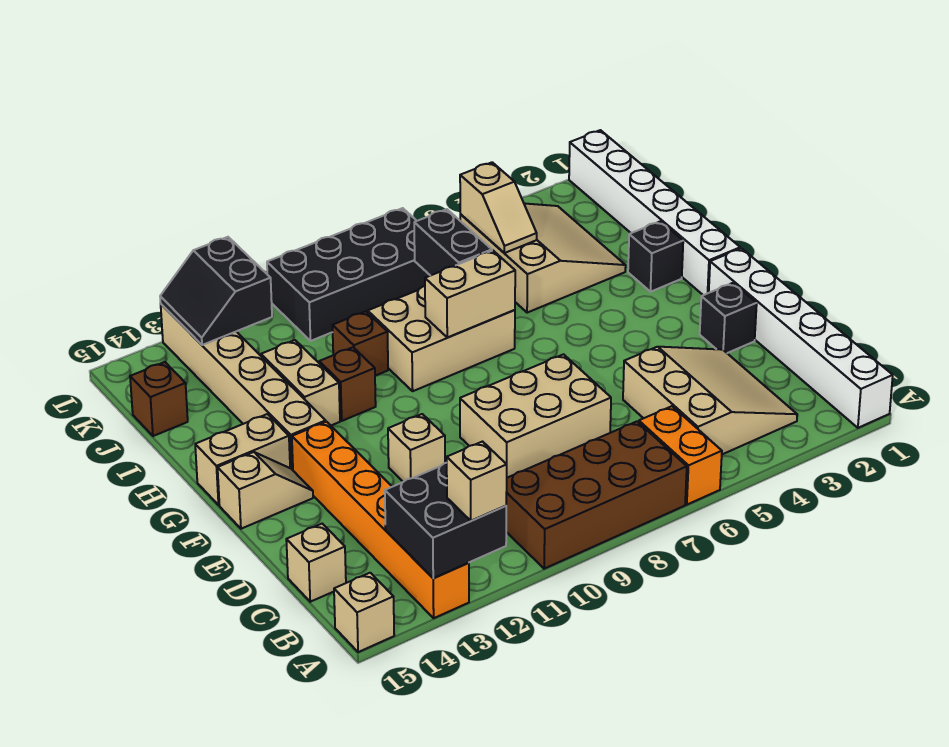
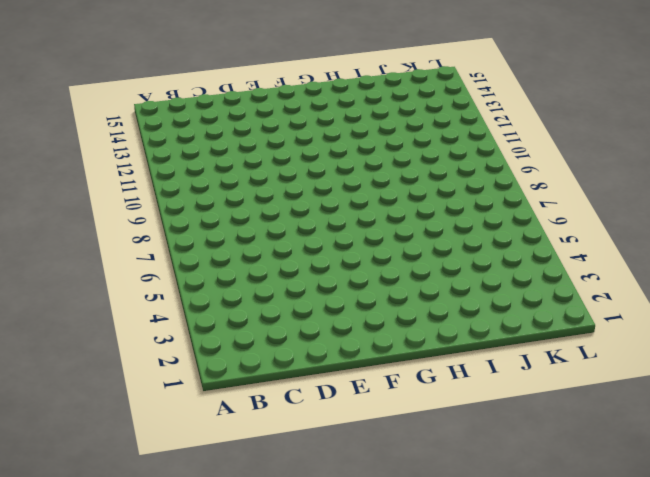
none -> white brick A1:F1 level 1
none -> orange brick A6:B6 level 1
none -> brown brick A7:B10 level 1

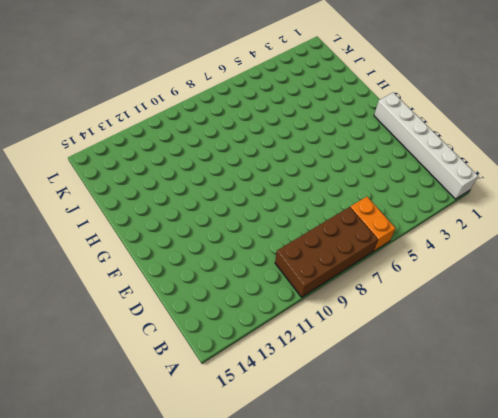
none -> orange brick A13:F13 level 1
none -> tan brick A15 level 1
none -> tan slope B3:D5 level 1 top 5

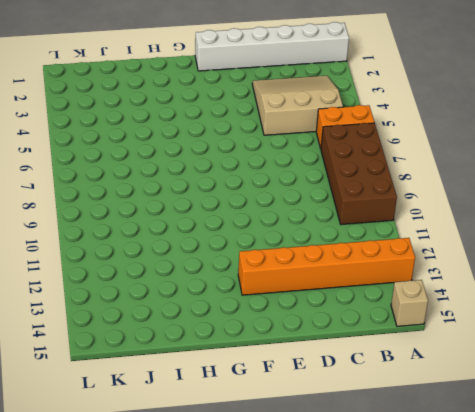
none -> tan brick C15 level 1
none -> tan brick D7:E9 level 1
none -> black brick E2 level 1

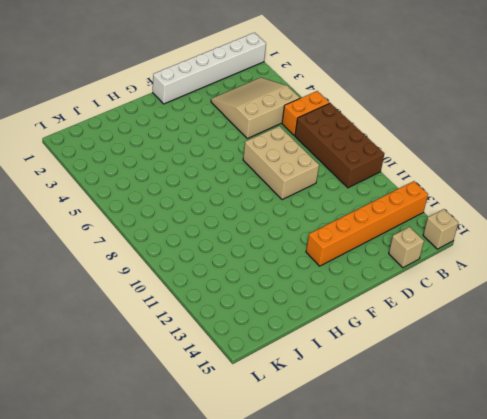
none -> black brick E2 level 1
none -> tan brick E11 level 1
none -> tan slope F14:F15 level 1 top 15

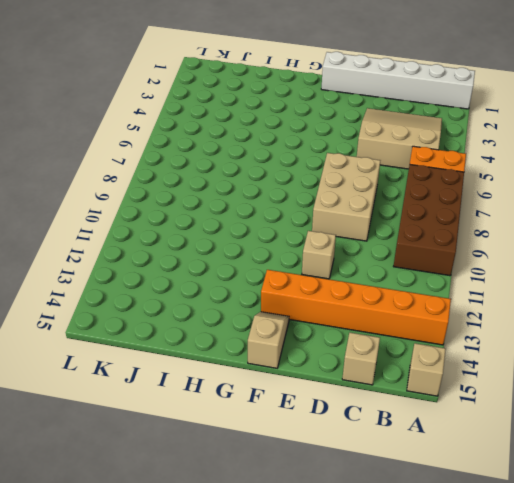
none -> black brick E2 level 1
none -> white brick G1:L1 level 1
none -> tan brick G13:L13 level 1

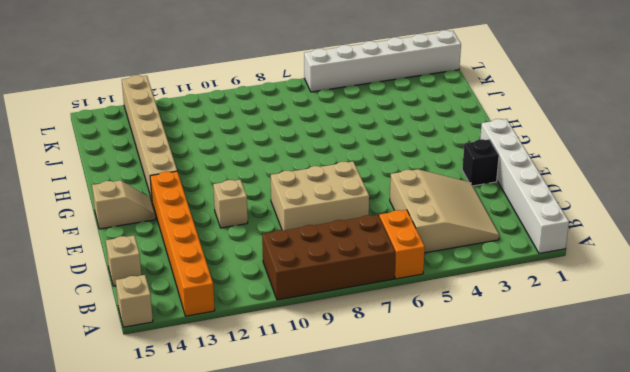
white brick L1:L6 level 1 -> white brick G1:L1 level 1
none -> tan brick G14:G15 level 1
none -> black brick H2 level 1
none -> tan brick H7:I9 level 1

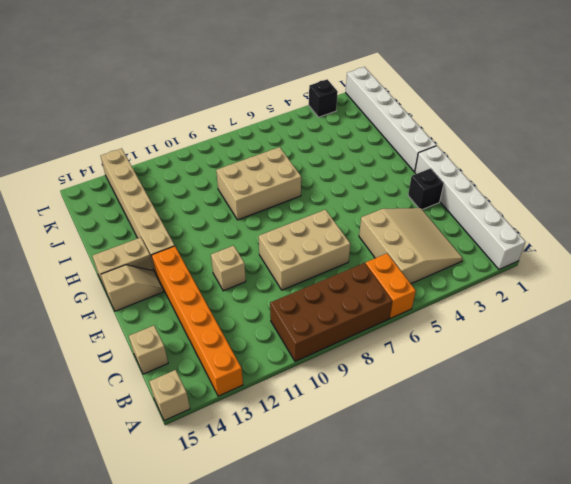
black brick L3 level 1 -> black brick H2 level 1
none -> brown brick H11 level 1
none -> tan brick H12:I12 level 1
none -> tan slope I3:K5 level 1 top 5

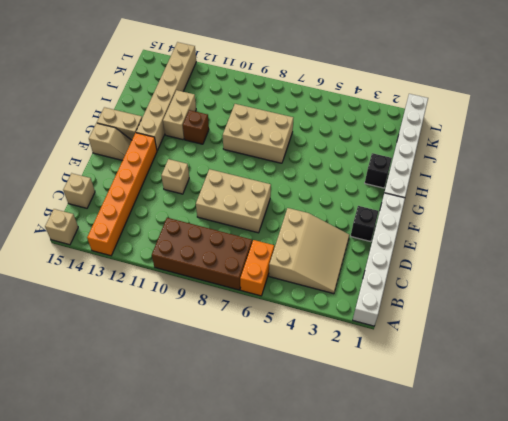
none -> tan slope I3:K5 level 1 top 5
none -> brown brick I10 level 1
none -> brown brick J15 level 1

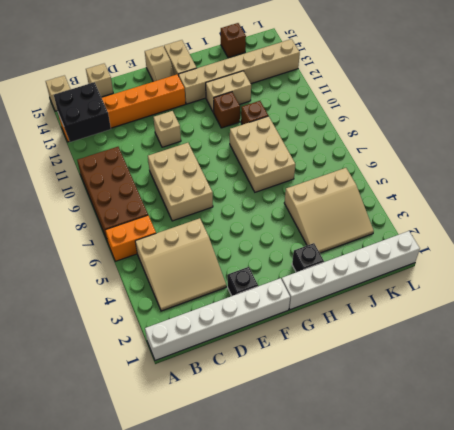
none -> black brick K7:L10 level 1
none -> tan brick H7:H8 level 2
none -> black brick I7:J7 level 2

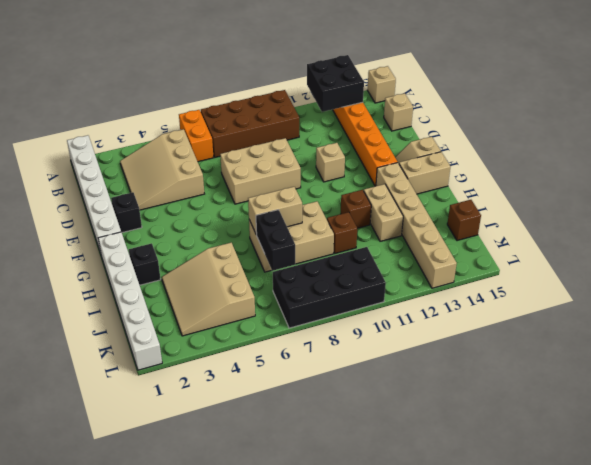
none -> tan slope J5:K5 level 2 top K
none -> black slope K12:L13 level 2 top 12
none -> tan brick A12 level 3

